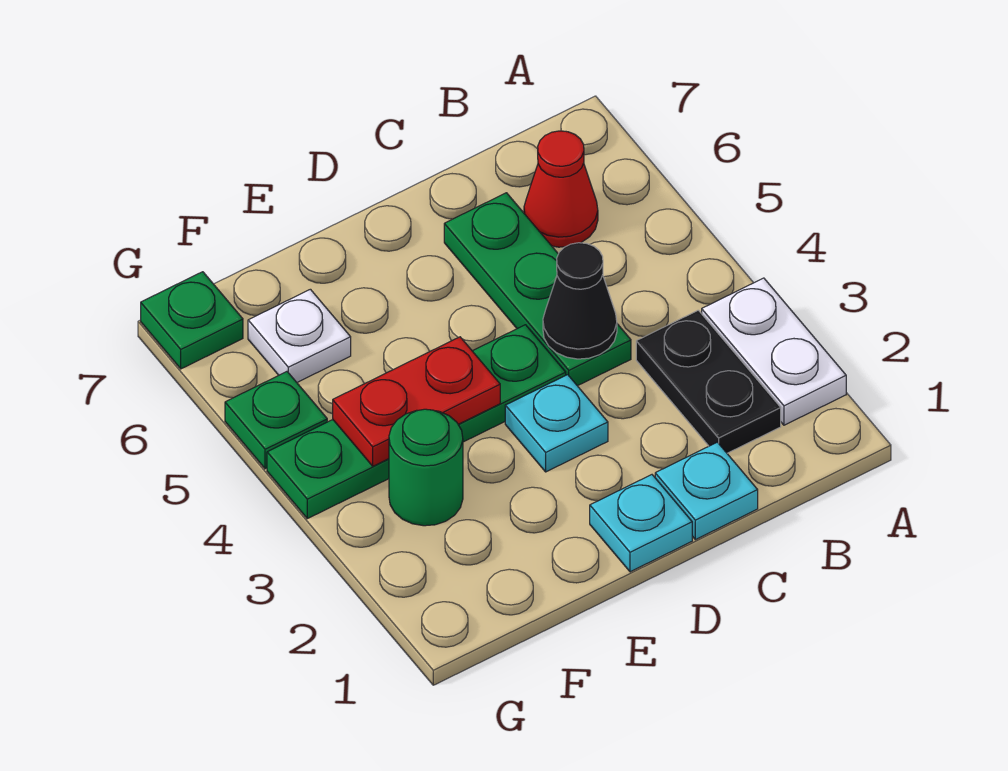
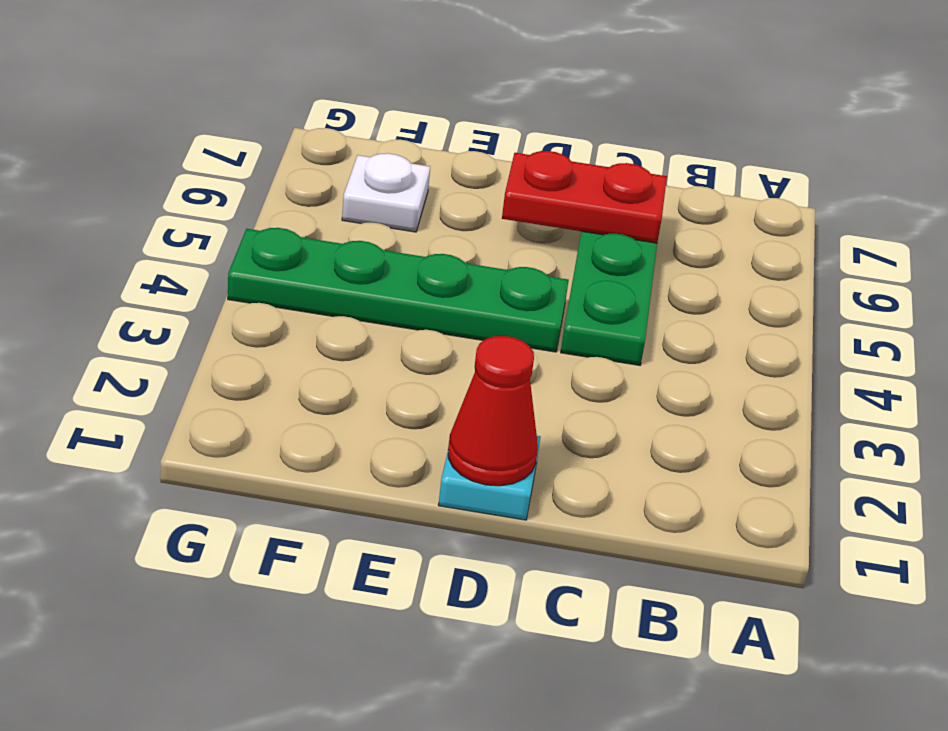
red plate C6:D6 level 2 -> red plate E4:F4 level 2
red cone D1 level 2 -> red cone B6 level 1
none -> white plate A2:A3 level 1
none -> black plate B2:B3 level 1
none -> cyan plate C1 level 1

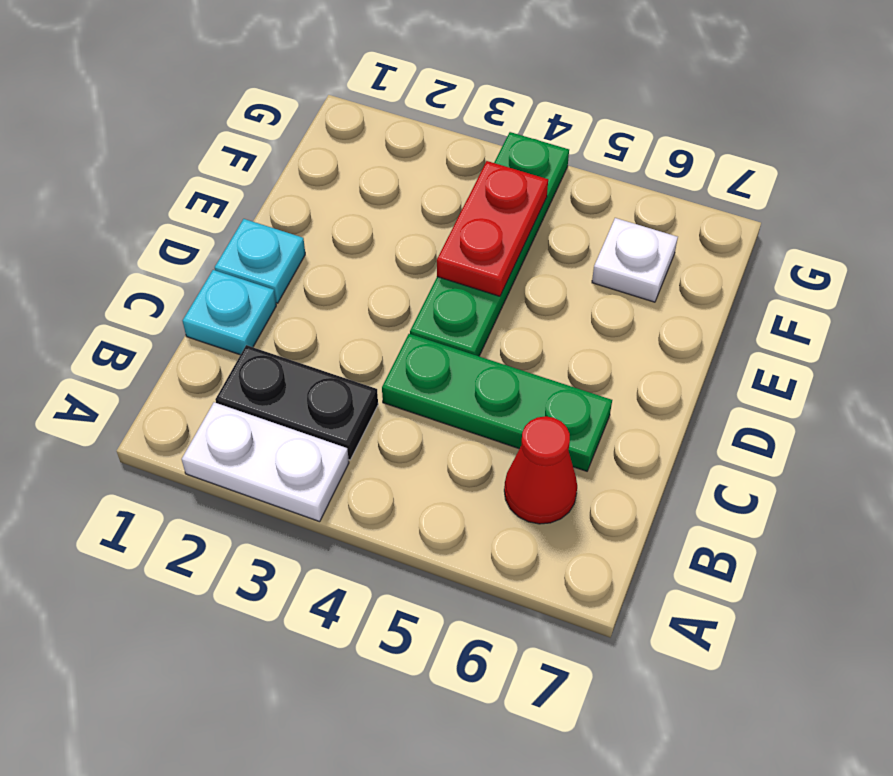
none -> cyan plate D3 level 1
none -> green round brick F3 level 1
none -> green plate G5 level 1

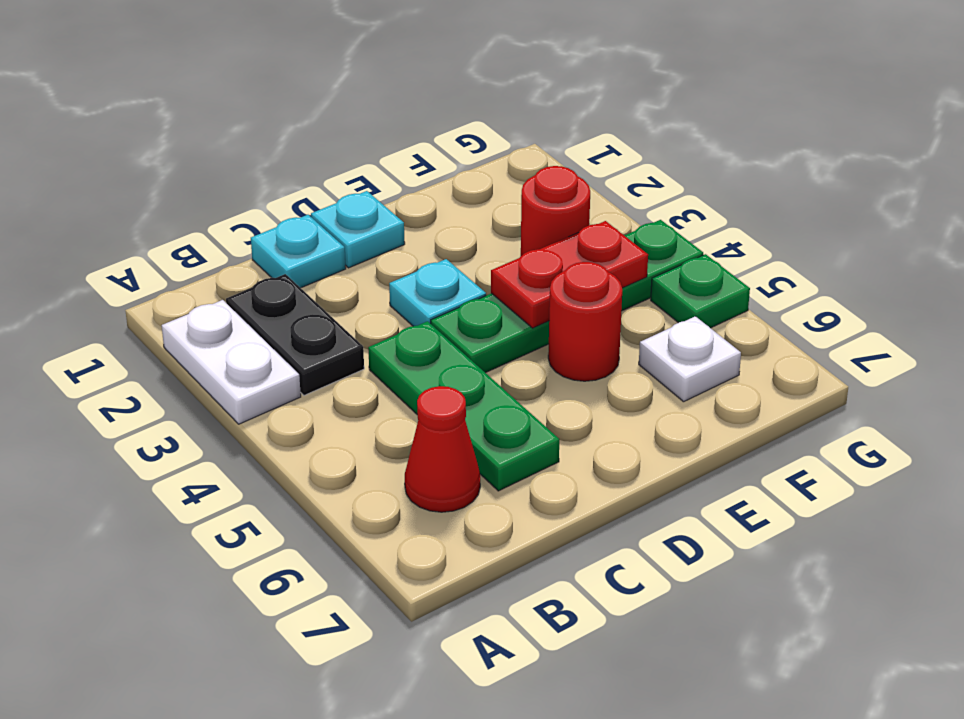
red round brick E5 level 1 -> none
red round brick F3 level 1 -> green round brick F3 level 1
none -> green plate G7 level 1
none -> black cone C4 level 2

